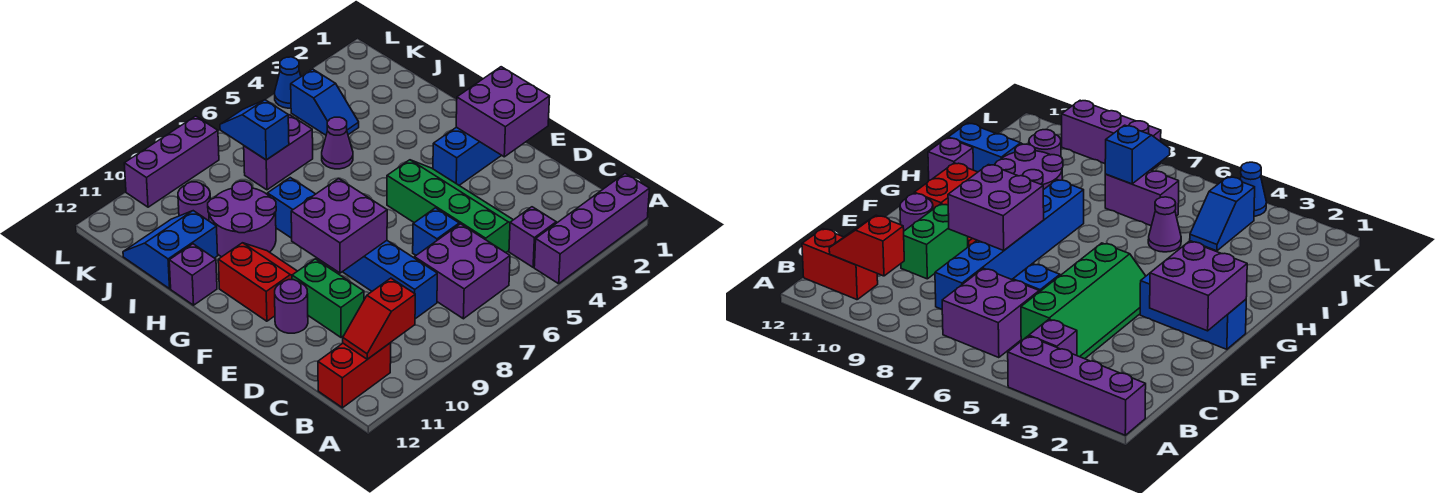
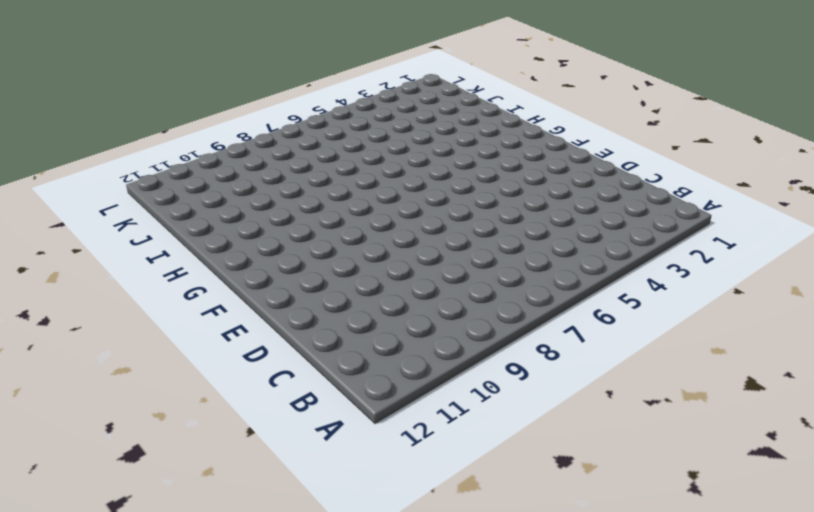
none -> purple brick A1:A4 level 1
none -> purple brick B4 level 1
none -> purple brick B6:C7 level 1

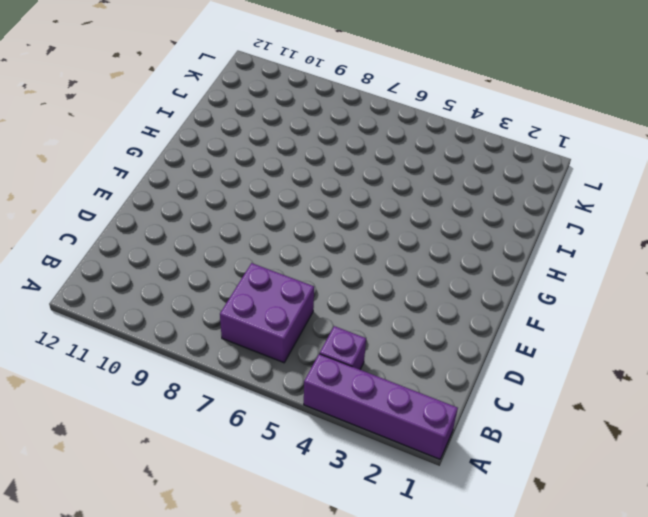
none -> red brick B11:B12 level 1
none -> green slope C4:F5 level 1 top 5
none -> blue brick C8:H8 level 1

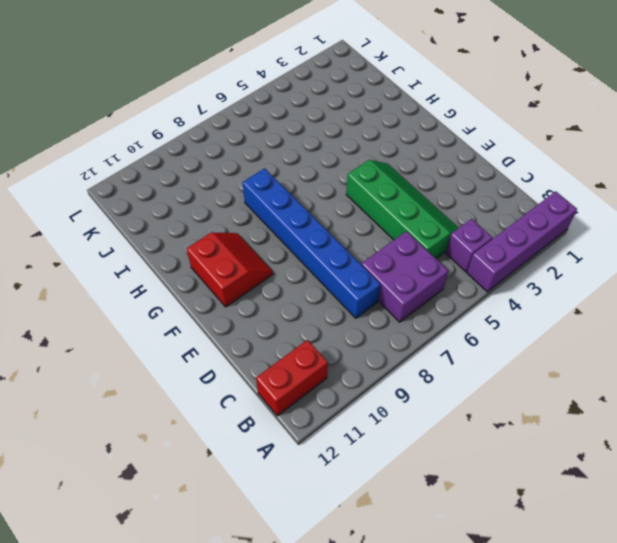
none -> blue brick D6 level 1
none -> green brick D10:E10 level 1
none -> purple round brick E11 level 1

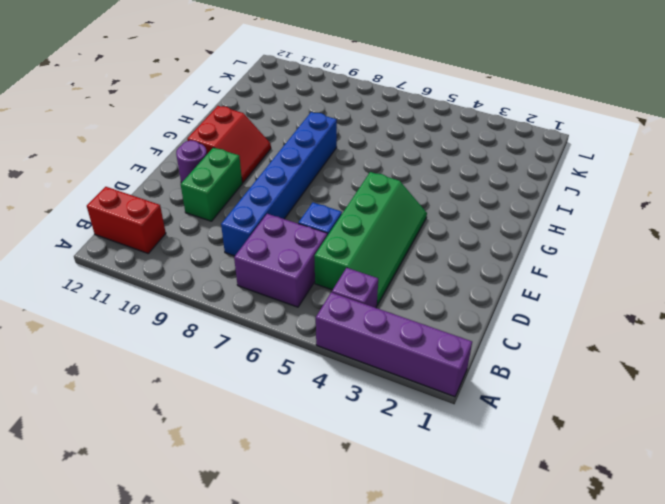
none -> blue brick F1:F3 level 1
none -> purple round brick H9:I10 level 1
none -> purple brick H12 level 1

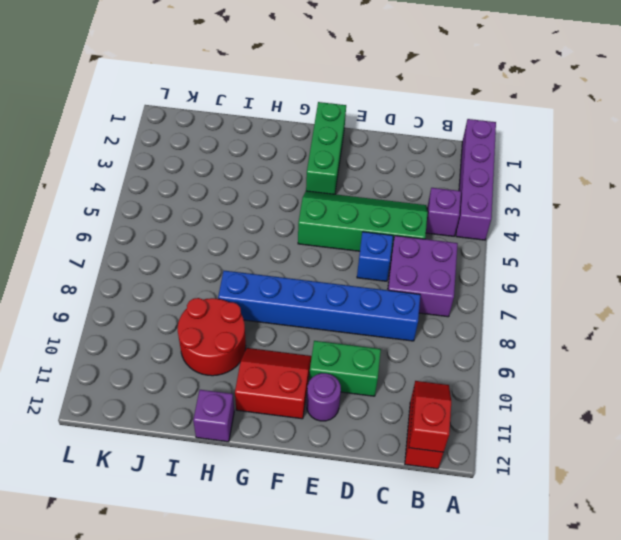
red slope B11:B12 level 2 top 12 -> red slope B10:B11 level 2 top 10
green brick F1:F3 level 1 -> blue brick F1:F3 level 1
red round brick H9:I10 level 1 -> purple round brick H9:I10 level 1
none -> purple cone I5 level 1
none -> blue slope I11:J12 level 1 top I
none -> blue slope J4:K4 level 1 top K

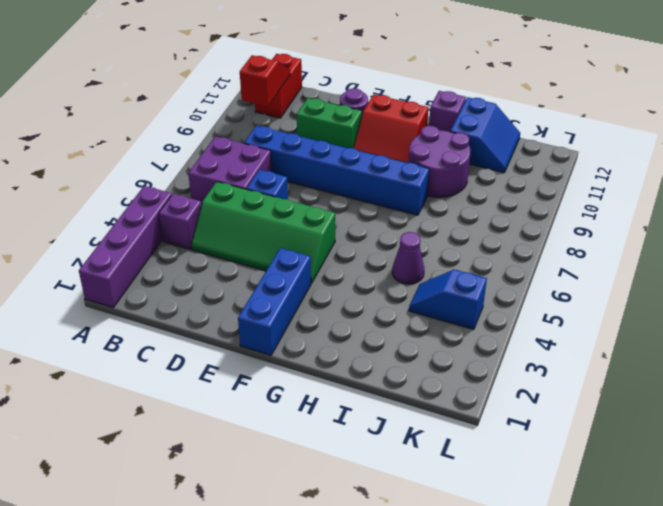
none -> purple brick J6:J7 level 1
none -> purple round brick J10 level 1
none -> blue cone L4 level 1

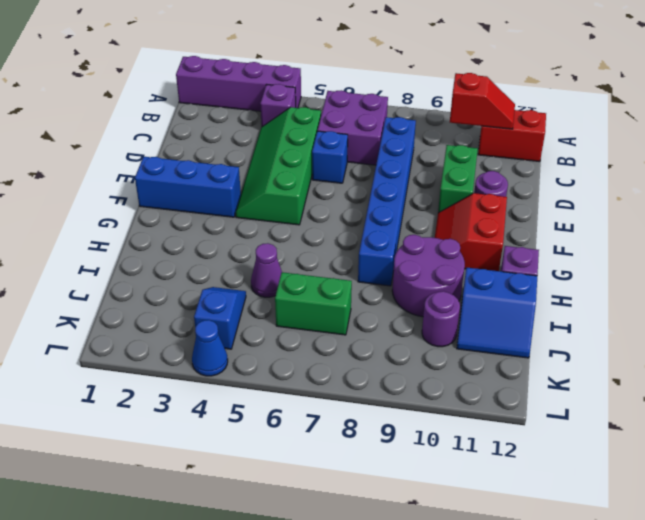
green brick J6:J7 level 1 -> purple brick J6:J7 level 1
none -> purple brick L8:L10 level 1
none -> purple brick E1:F2 level 2
none -> purple brick E8:F9 level 2

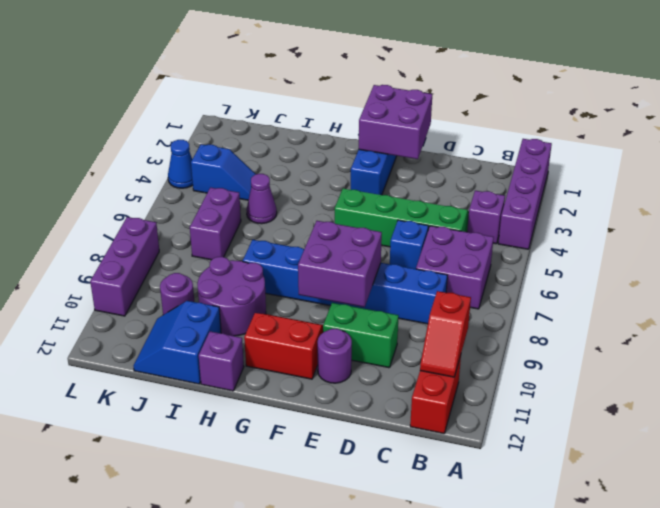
none -> blue slope J7:K7 level 2 top J

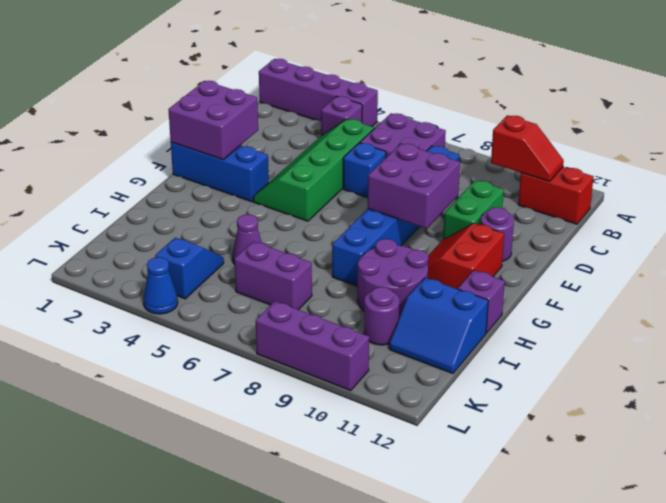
none -> blue slope J7:K7 level 2 top J

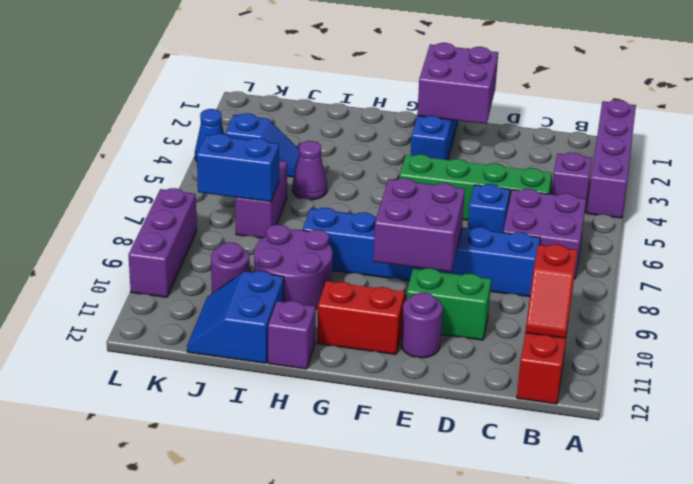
blue brick J7:K7 level 2 -> blue slope J7:K7 level 2 top J

